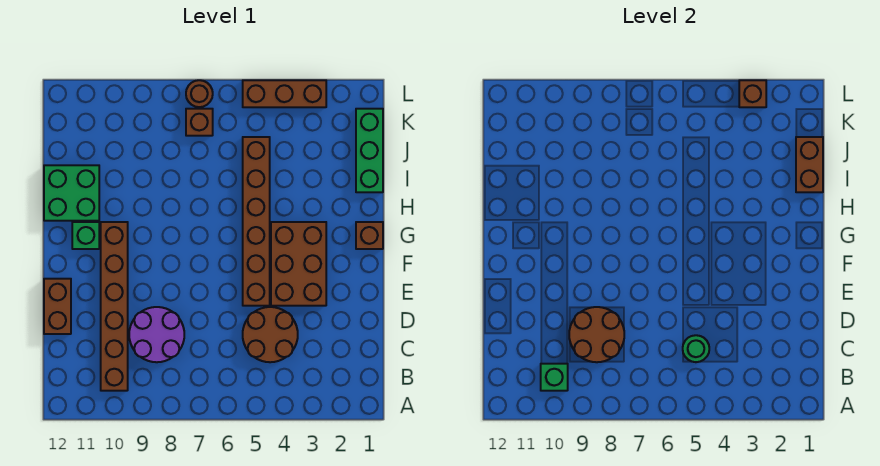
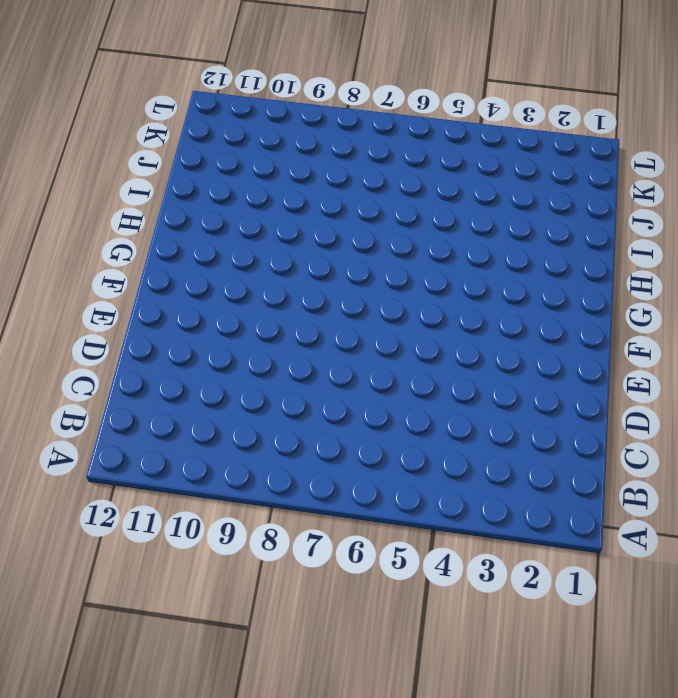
none -> brown brick B10:G10 level 1
none -> brown round brick C4:D5 level 1
none -> purple round brick C8:D9 level 1

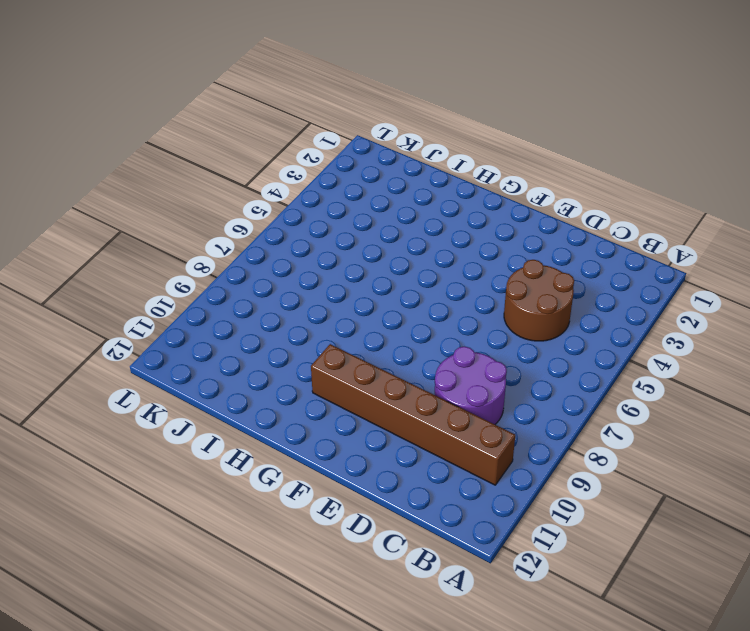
none -> brown brick D12:E12 level 1
none -> brown brick E3:G4 level 1
none -> brown brick E5:J5 level 1

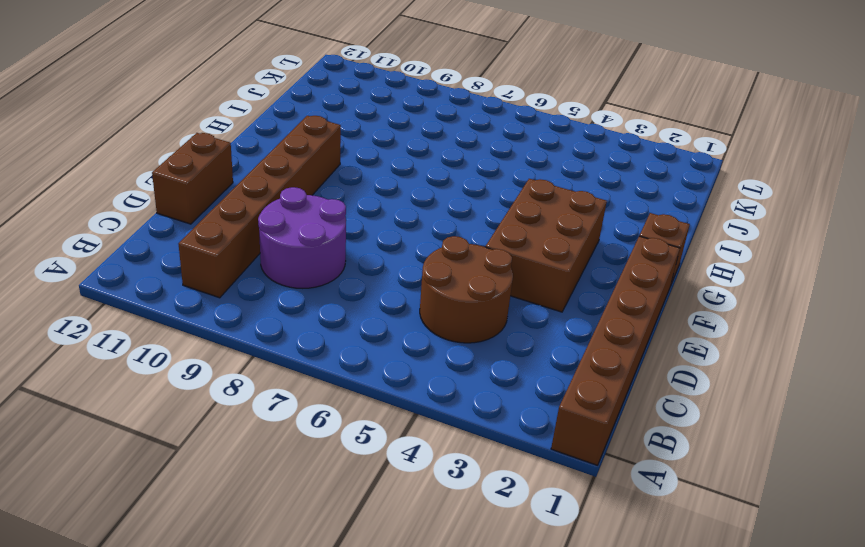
brown brick A1:F1 level 1 -> brown brick E5:J5 level 1
none -> green brick G11 level 1
none -> green brick H11:I12 level 1
none -> green brick I1:K1 level 1

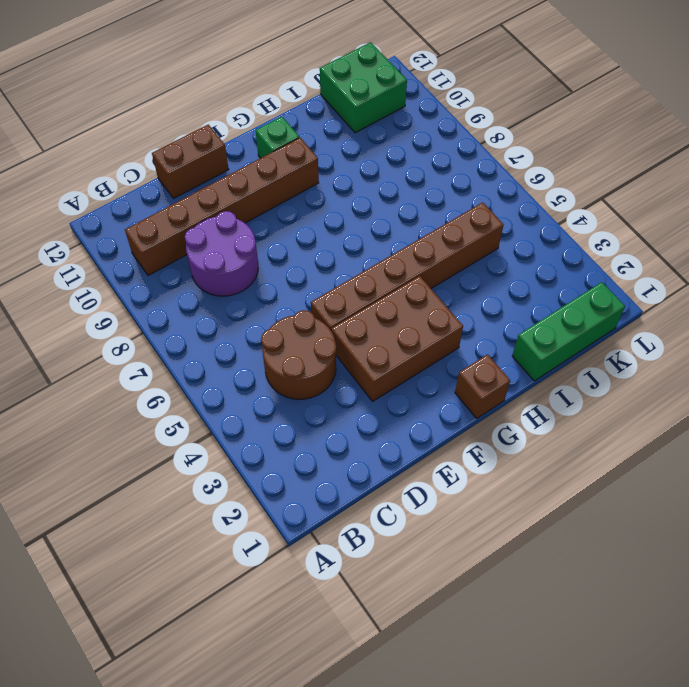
green brick J11:K12 level 1 -> green brick H11:I12 level 1
none -> brown brick K7 level 1
none -> brown brick L3:L5 level 1
none -> brown round brick L7 level 1

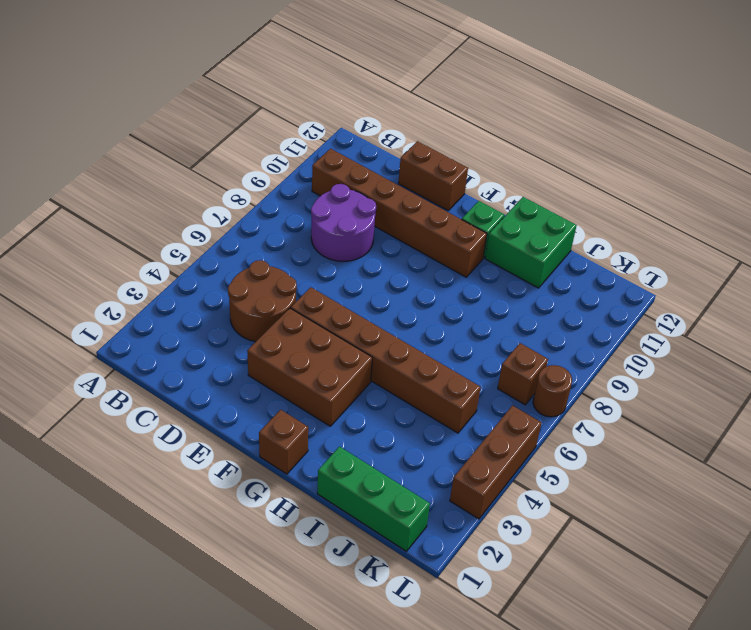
none -> green brick B10 level 2
none -> green round brick C5 level 2
none -> brown round brick C8:D9 level 2

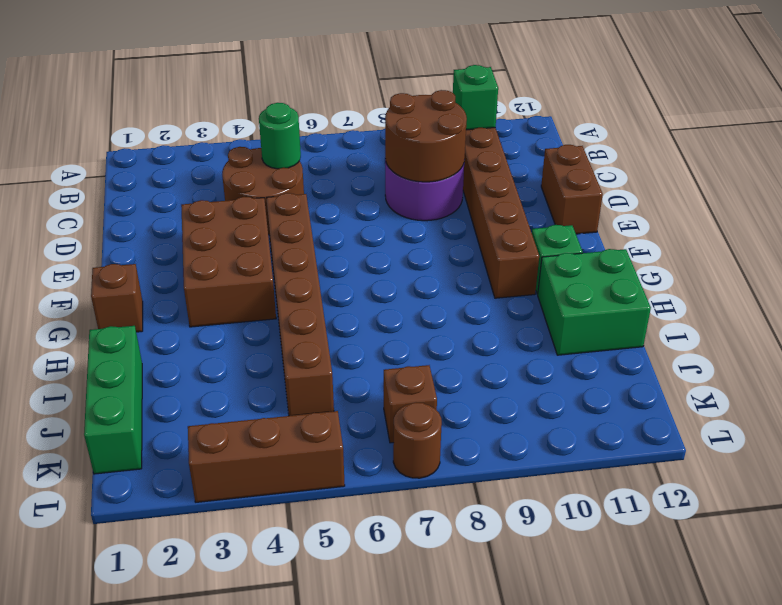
none -> brown brick I1:J1 level 2
none -> brown brick L3 level 2

